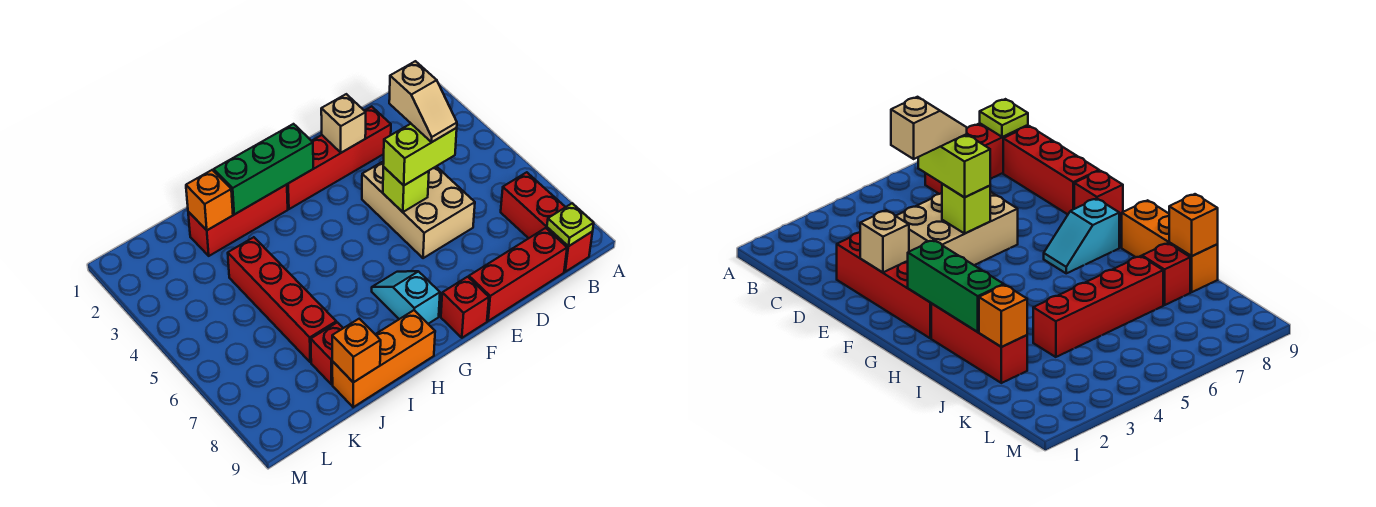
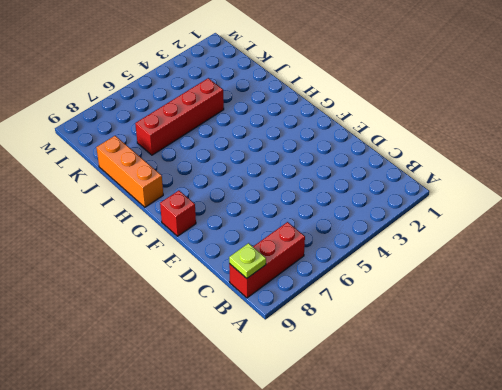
none -> red brick C9:E9 level 1
none -> red brick D2:G2 level 1
none -> tan brick D4:E6 level 1

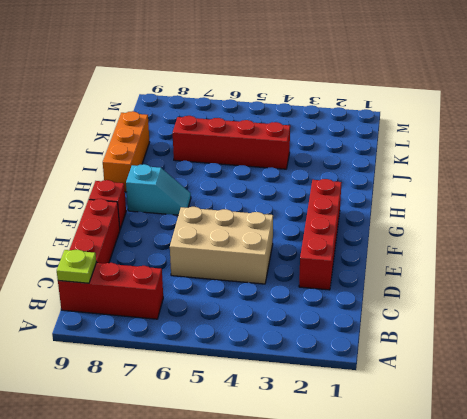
none -> red brick H2:J2 level 1
none -> red brick J8 level 1
none -> tan brick E2 level 2

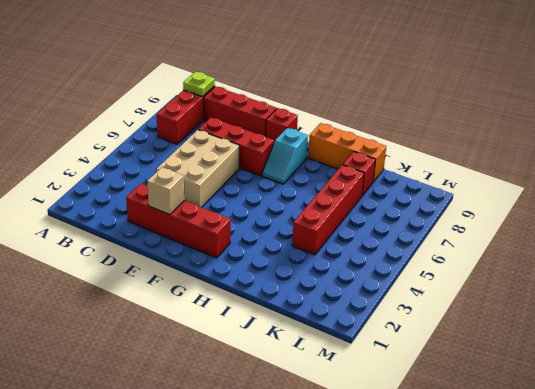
red brick D7:F7 level 1 -> red brick H2:J2 level 1
none -> lime brick E5 level 2
none -> green brick G2:I2 level 2
none -> orange brick J2 level 2

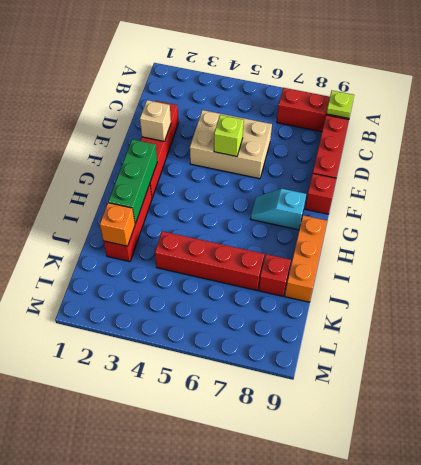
none -> orange brick J9 level 2
none -> lime brick D5:E5 level 3
none -> tan slope D4:D5 level 4 top 4

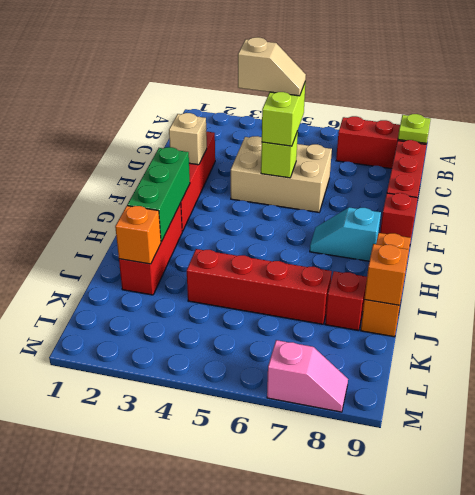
pink slope M7:M8 level 1 top 7 -> none

